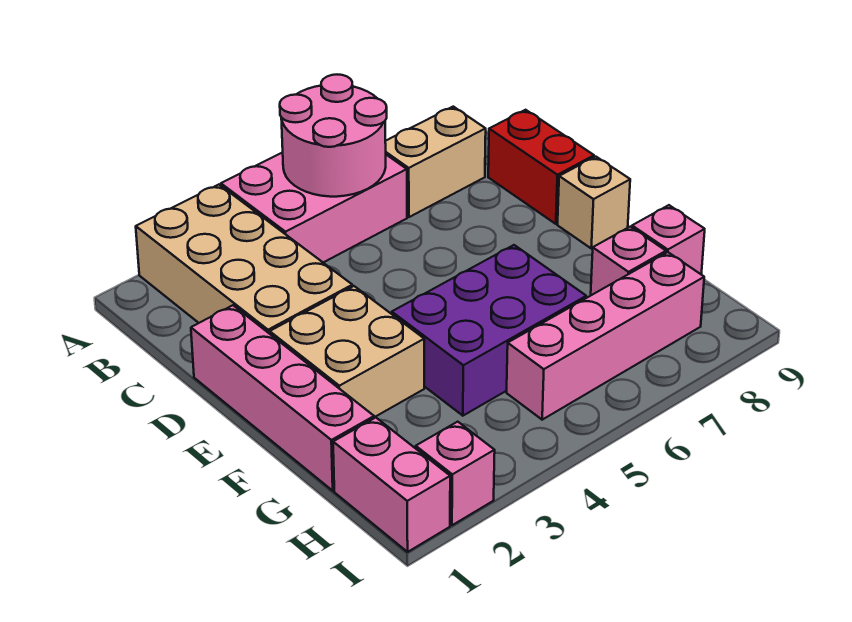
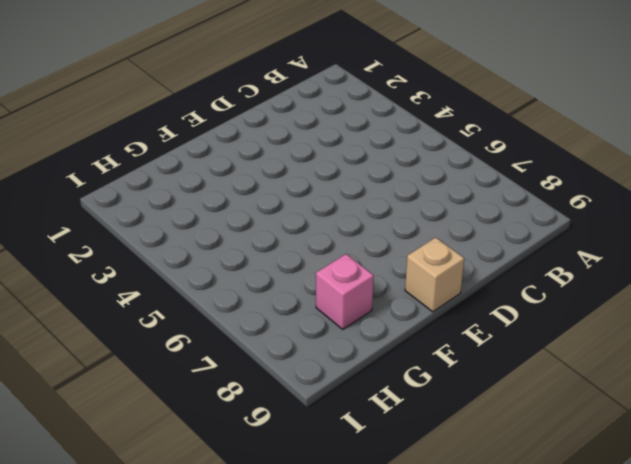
none -> tan brick A2:D3 level 1
none -> pink brick A4:B6 level 1
none -> tan brick B7:B8 level 1

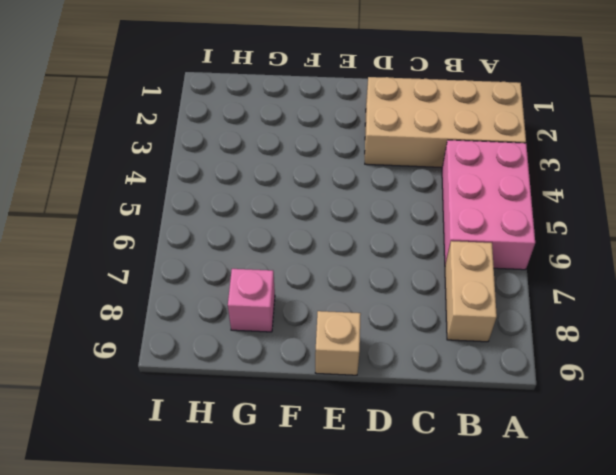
none -> red brick C9:D9 level 1
none -> pink brick D1:G1 level 1
none -> tan brick E2:F3 level 1

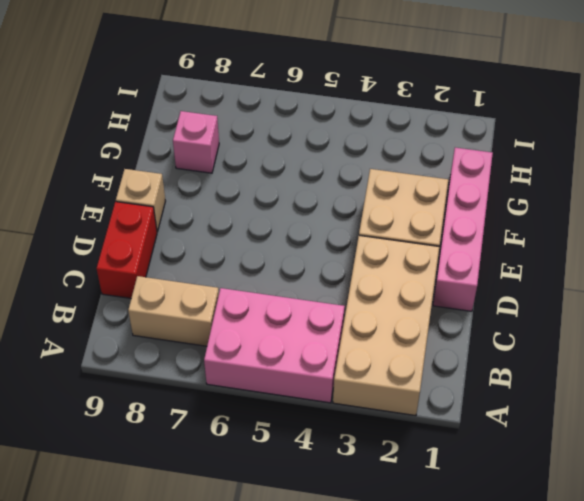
none -> purple brick F4:G6 level 1
none -> pink brick G9 level 1
none -> pink brick H1:I1 level 1

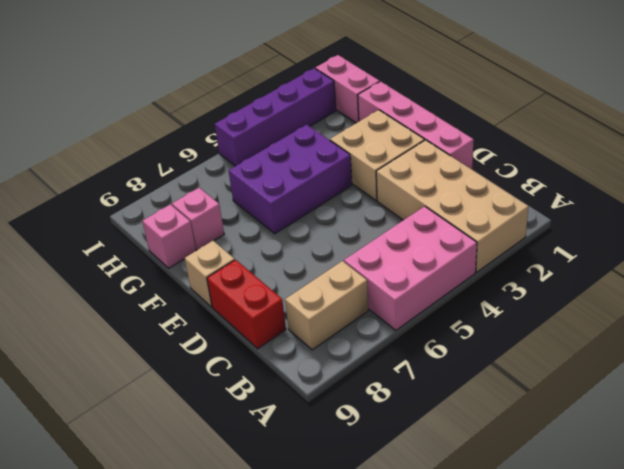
purple brick I2:I5 level 1 -> pink brick I2 level 1
none -> pink brick H5:H8 level 1
none -> pink round brick A5:B6 level 2

